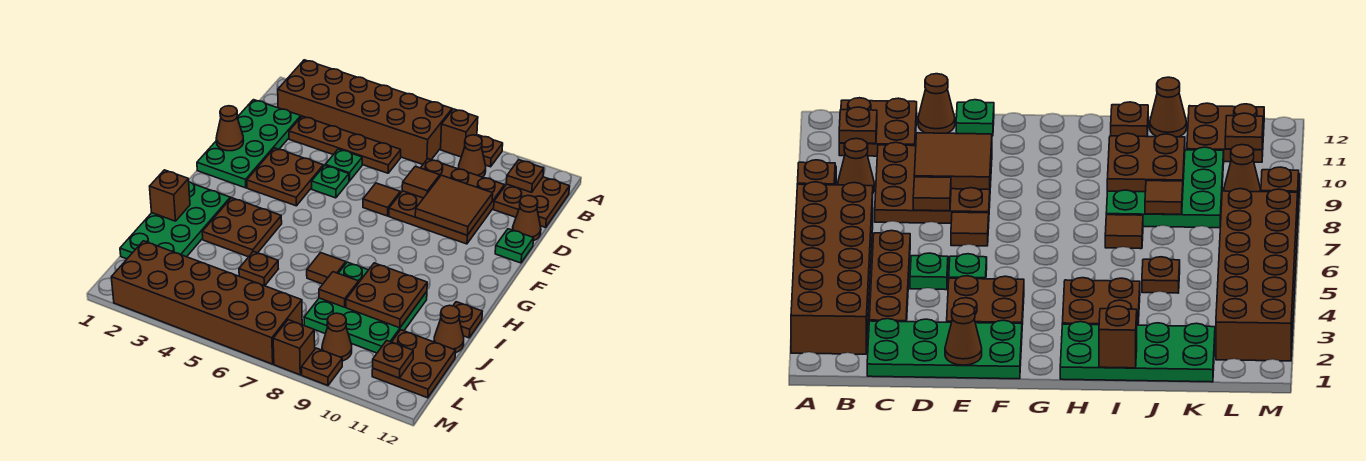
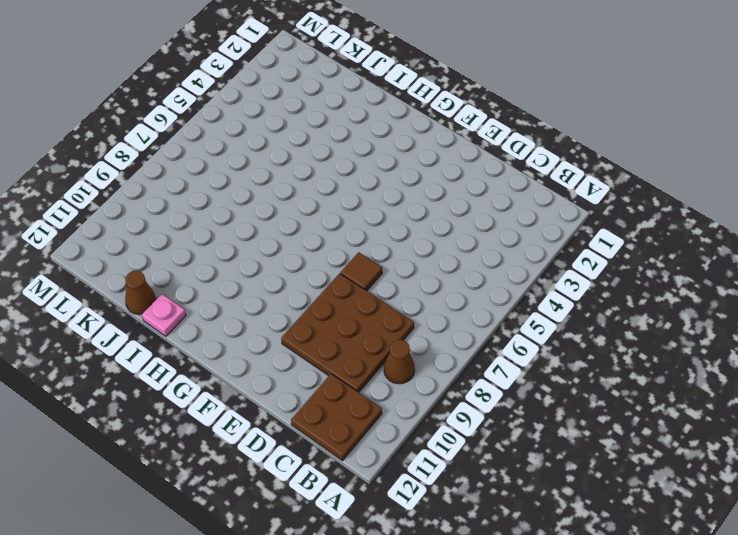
pink plate I12 level 1 -> brown plate I12 level 1
none -> brown brick A2:B7 level 1
none -> brown brick A8 level 1
none -> brown plate A9 level 1
none -> green plate C1:F2 level 1

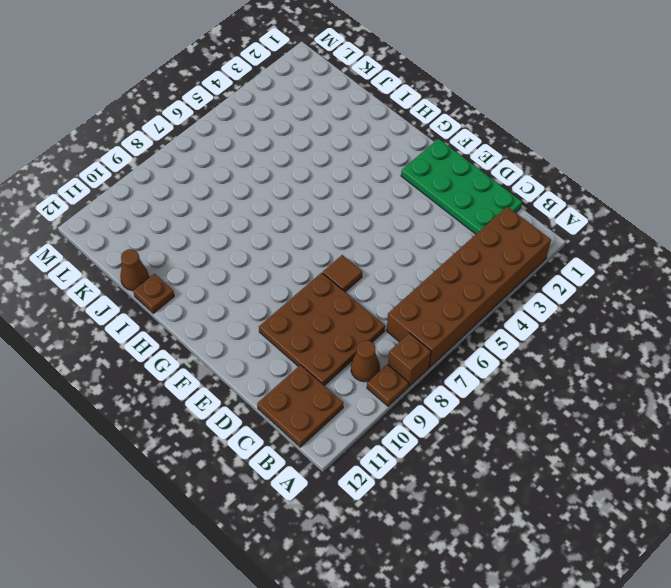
none -> brown plate C3:C6 level 1
none -> green plate D5 level 1
none -> brown cone D12 level 1
none -> brown plate E3:F4 level 1

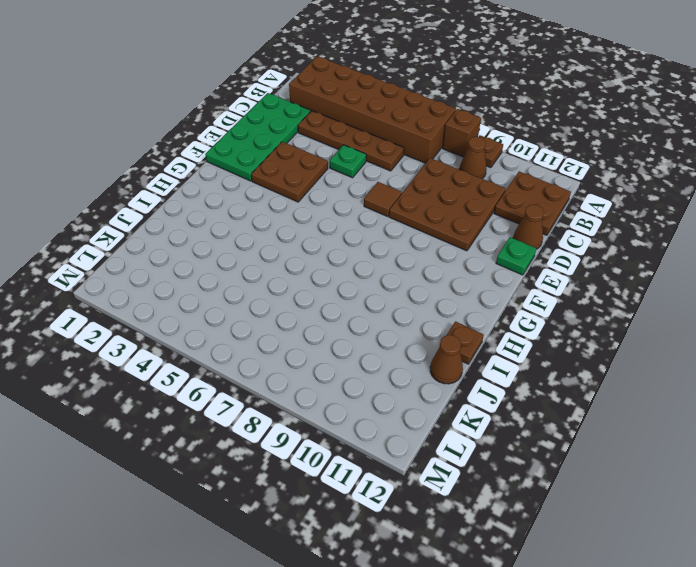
none -> green plate E5 level 1
none -> green plate H1:K2 level 1
none -> brown plate H3:I4 level 1
none -> brown tile I7 level 1

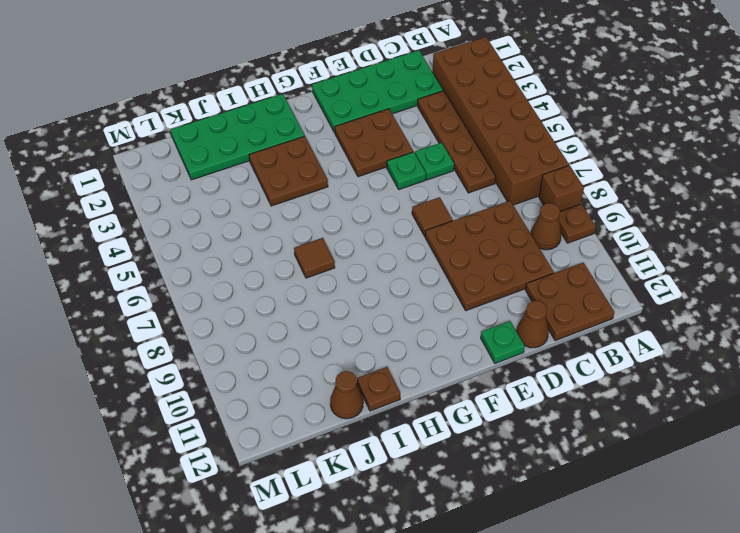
none -> green plate I8:K10 level 1
none -> brown plate J5 level 1
none -> brown plate K11:L12 level 1
none -> brown brick L2:M7 level 1

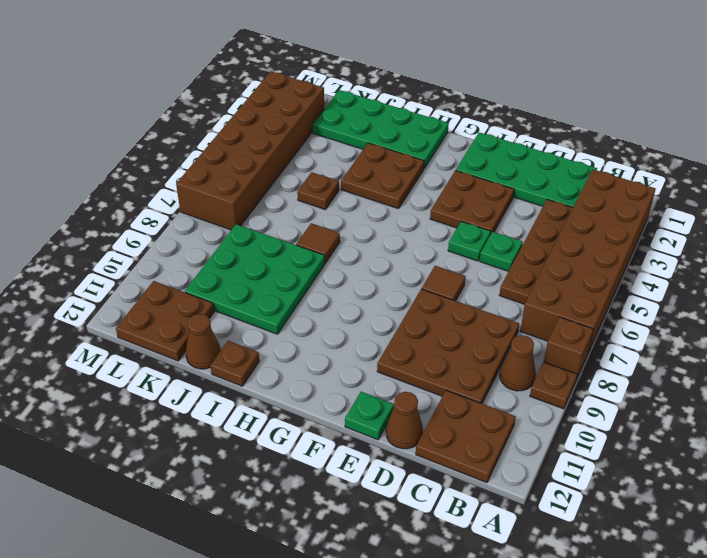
none -> brown cone L9 level 1
none -> brown brick M8 level 1
none -> brown plate M9 level 1
none -> brown plate B11 level 2

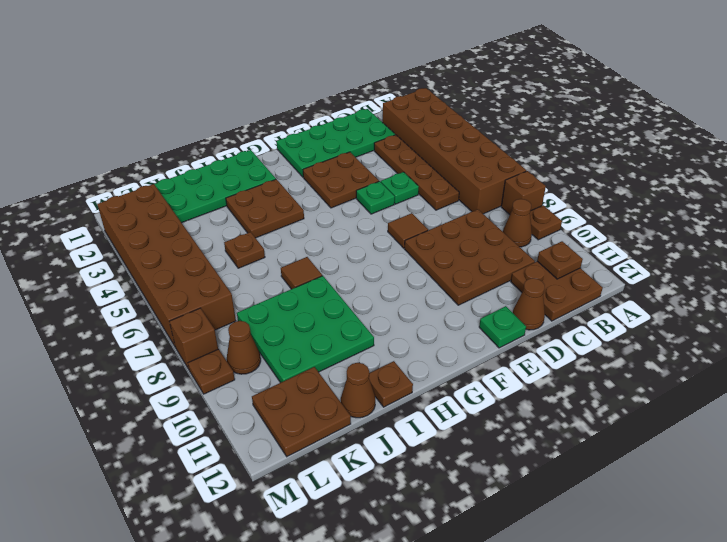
none -> brown tile D8 level 2
none -> brown tile D9:E10 level 2
none -> brown cone E1 level 2
none -> brown brick I1 level 2

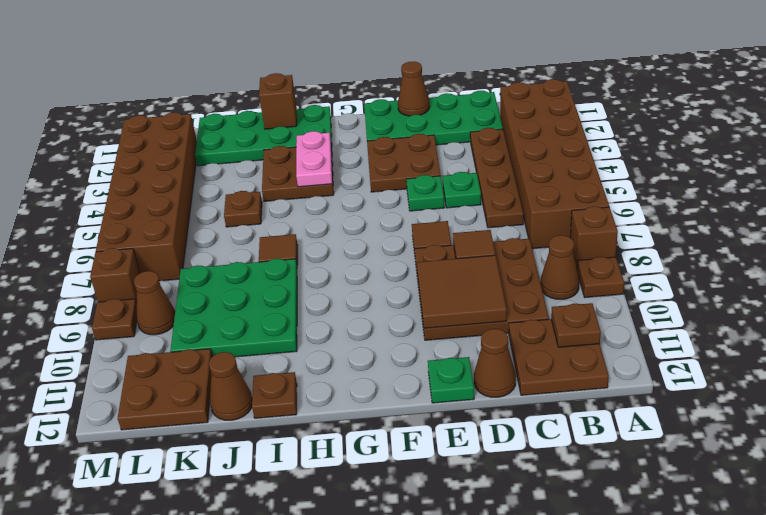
pink plate H3:H4 level 2 -> none
none -> brown plate I9:J10 level 2
none -> brown tile J8 level 2
none -> brown plate L11 level 2

